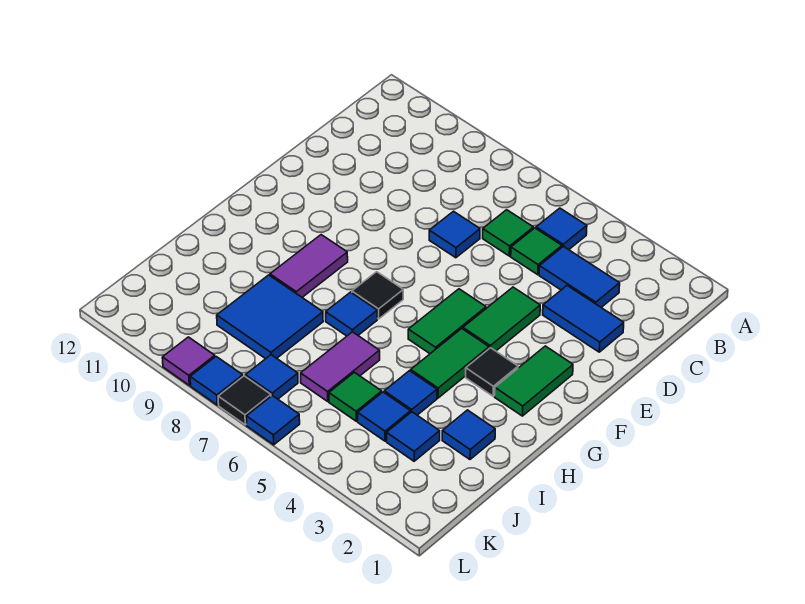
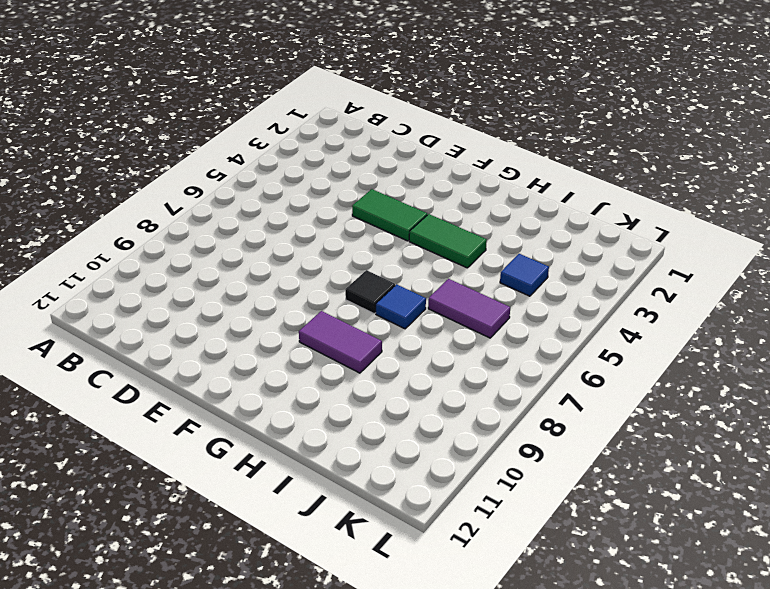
none -> blue tile B5 level 1
none -> blue tile C3:C4 level 1
none -> green tile C5 level 1

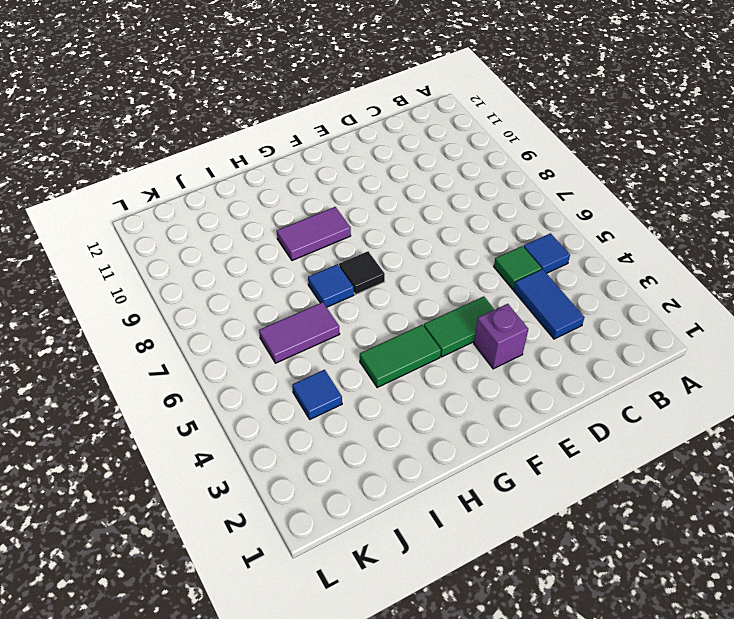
purple brick E3 level 1 -> none
none -> green tile C6 level 1
none -> blue tile D2:D3 level 1
none -> blue tile D7 level 1

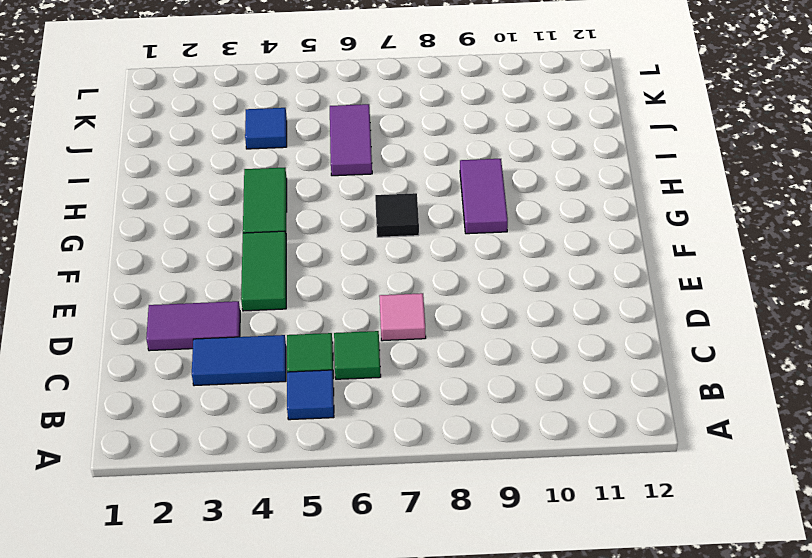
purple tile D2:D3 level 1 -> blue tile D2:D3 level 1
pink tile D7 level 1 -> blue tile D7 level 1
none -> green tile F2:G2 level 1
none -> green tile F5:G5 level 1
none -> black tile G3 level 1

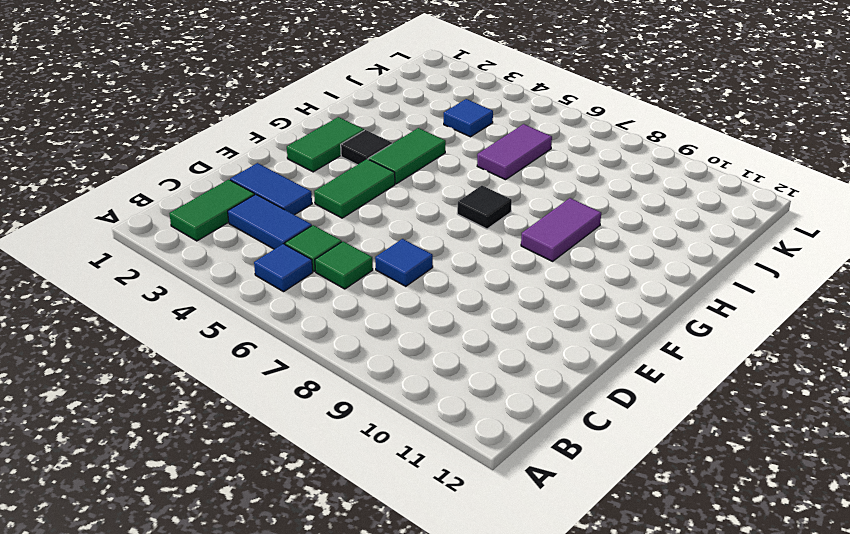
green tile B2:C2 level 1 -> green tile F5:G5 level 1
none -> blue tile H7 level 1
none -> blue tile I2 level 1
none -> blue tile I4 level 1

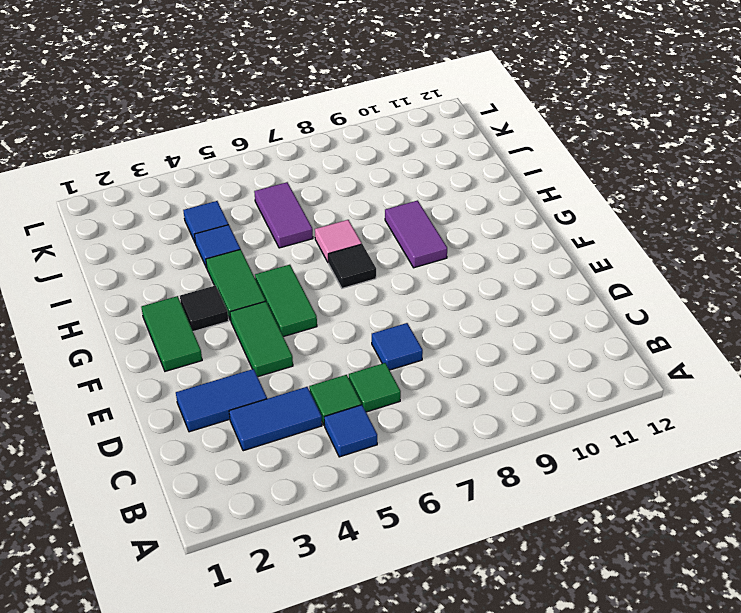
pink tile H7 level 1 -> blue tile H7 level 1
none -> blue tile I2 level 1
none -> blue tile I8:J9 level 1
none -> blue tile J3 level 1

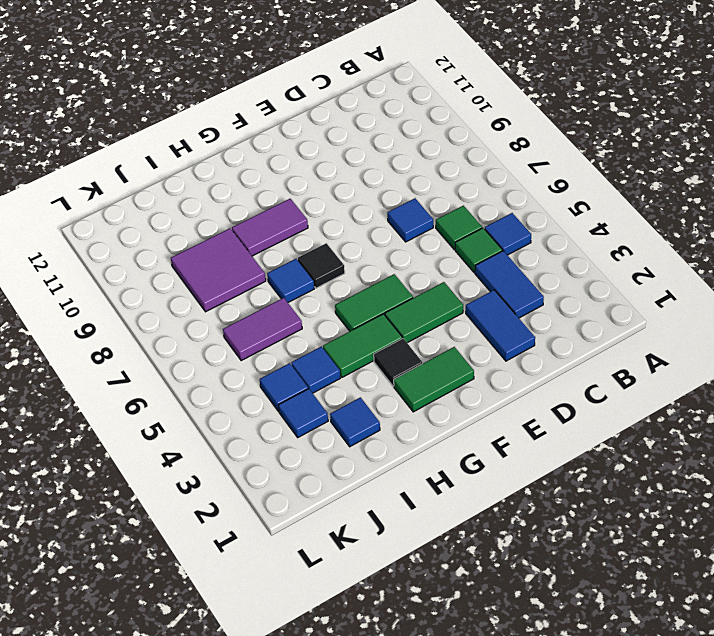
purple tile I8:J9 level 1 -> blue tile I8:J9 level 1
none -> green tile J5 level 1
none -> blue tile K7 level 1
none -> blue tile L6 level 1

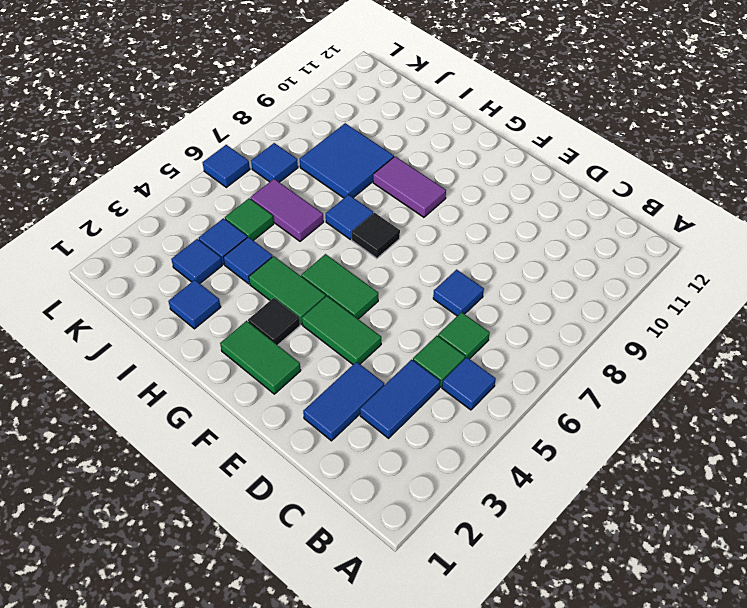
none -> black tile L7 level 1
none -> blue tile L8 level 1
none -> purple tile L9 level 1

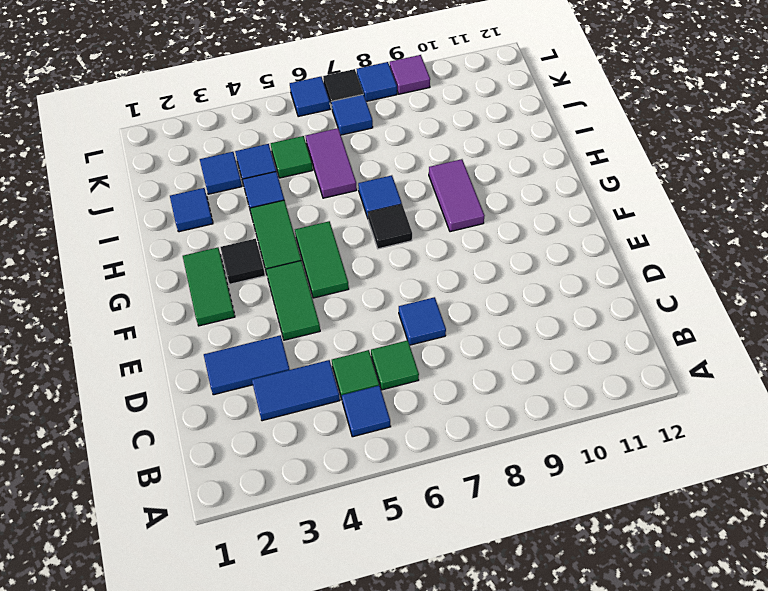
none -> blue tile I8:J9 level 1

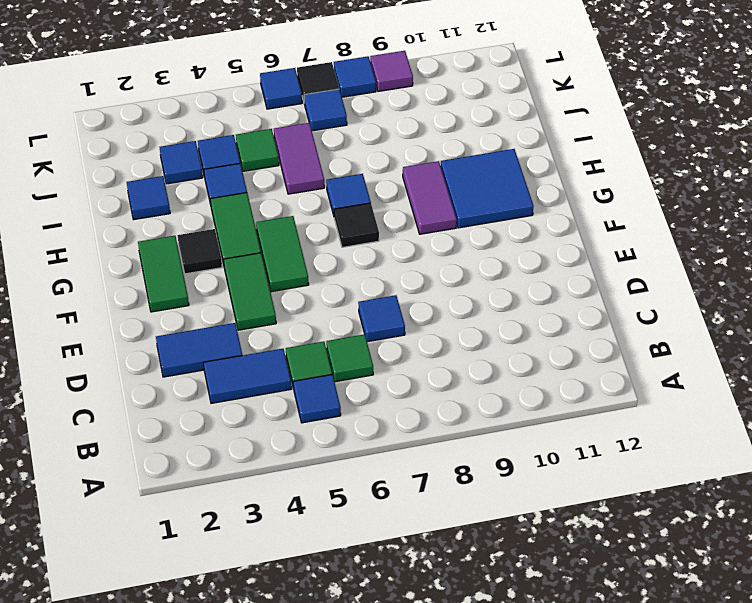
blue tile G10:H11 level 1 -> blue tile I8:J9 level 1

